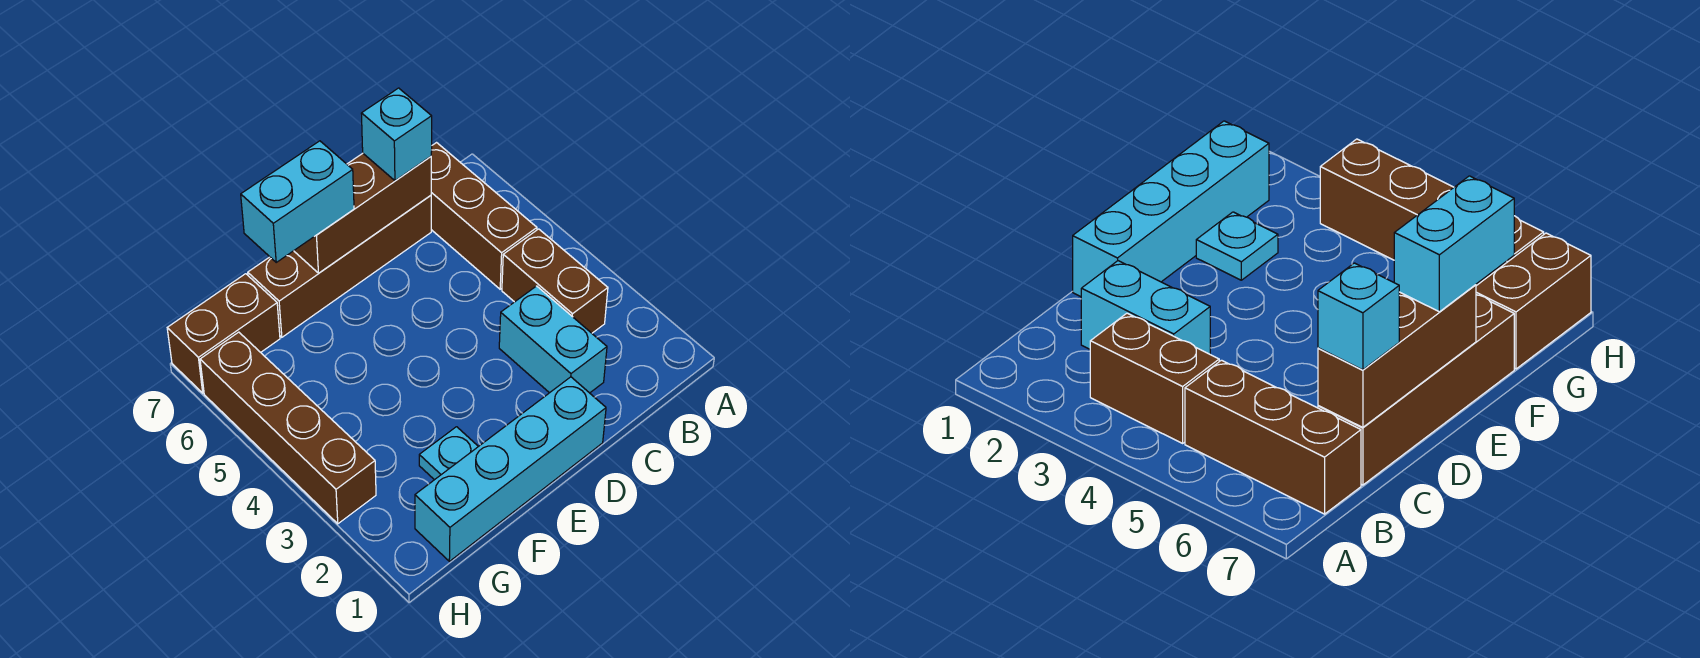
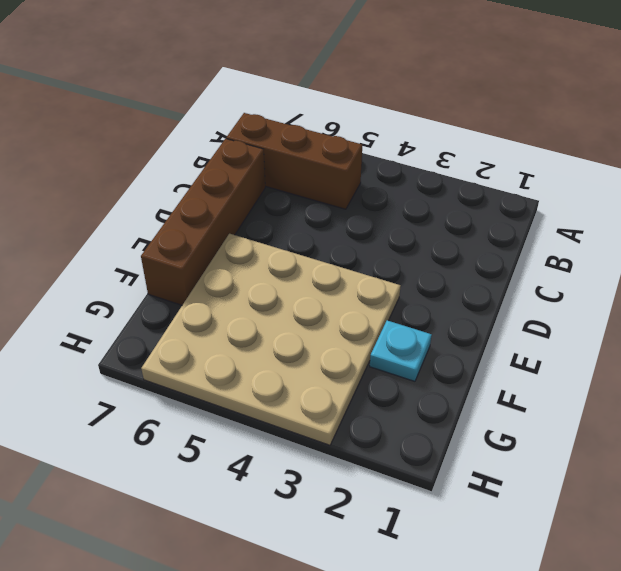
tan plate E3:H6 level 1 -> brown brick H3:H6 level 1
none -> brown brick B3:B4 level 1
none -> cyan brick C2:C3 level 1

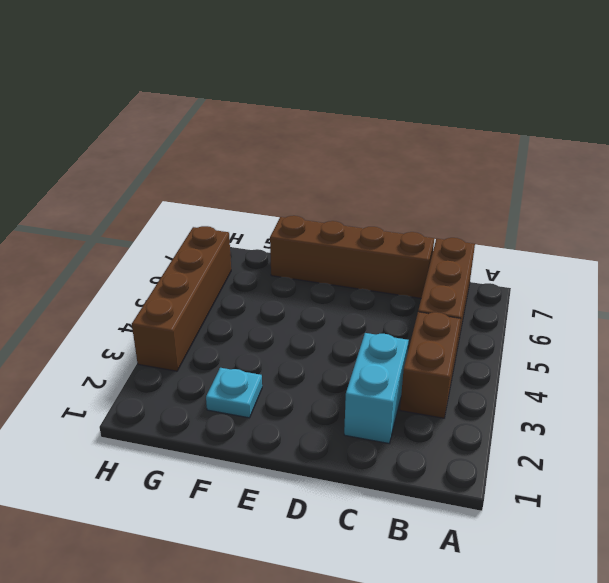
none -> cyan brick D1:G1 level 1
none -> brown brick G7:H7 level 1

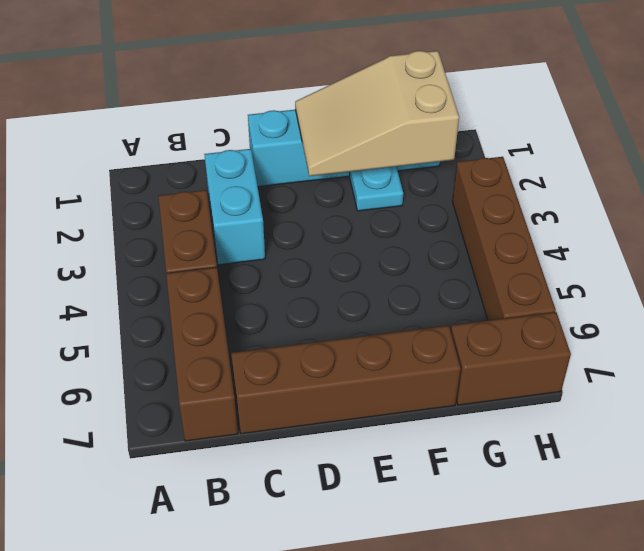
tan slope E1:G2 level 2 top G -> none
none -> brown brick C7:E7 level 2
none -> cyan brick C7 level 3

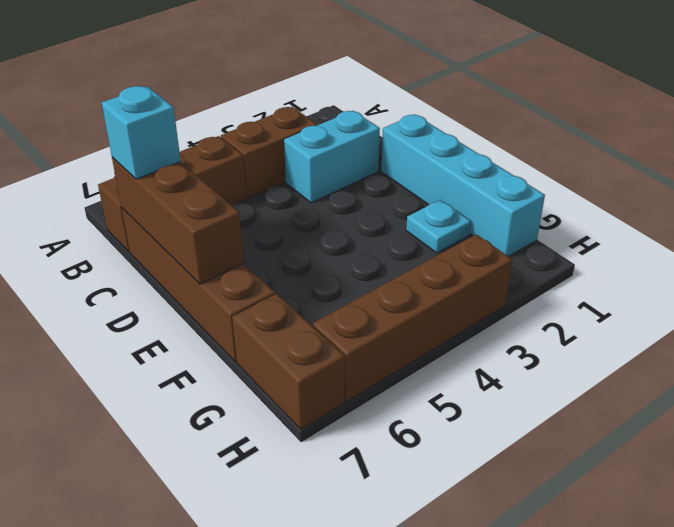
none -> cyan brick E7:F7 level 3

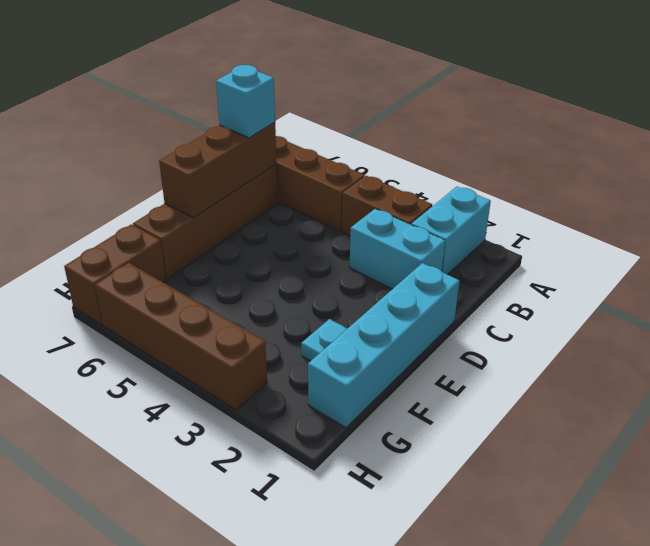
cyan brick A2:B2 level 1 -> cyan brick E7:F7 level 3

